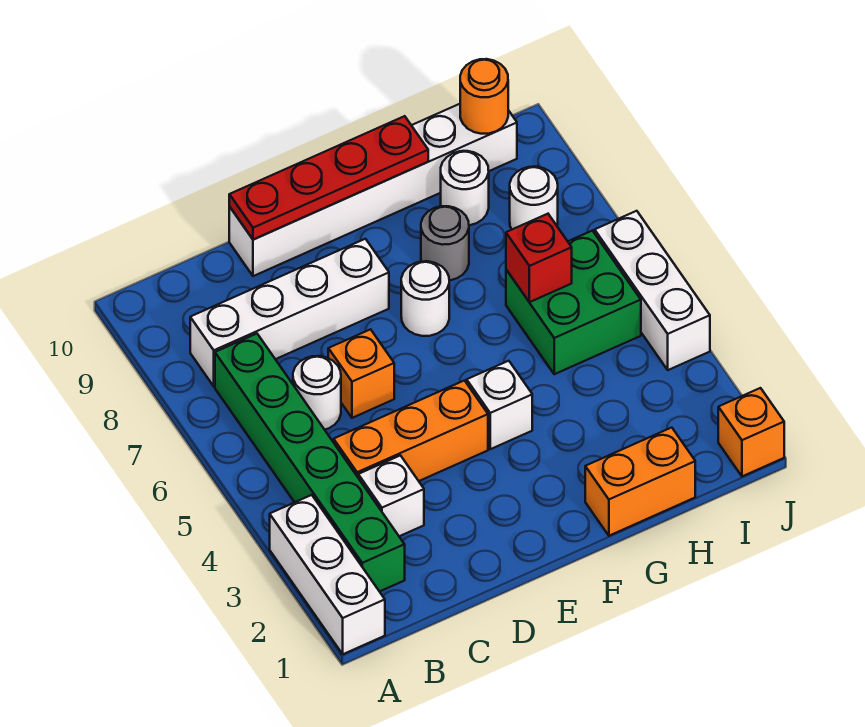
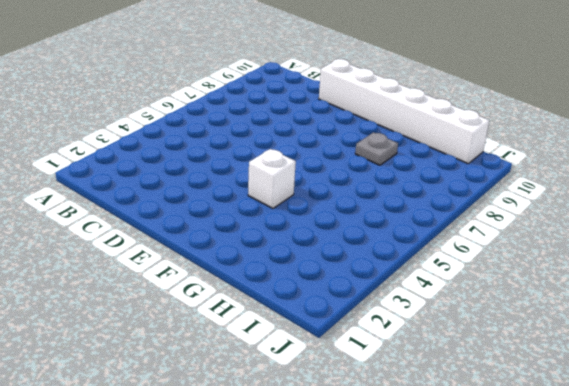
grey plate G8 level 1 -> grey round brick G8 level 1
none -> white brick A1:A3 level 1
none -> green brick B2:B7 level 1
none -> white brick B8:E8 level 1

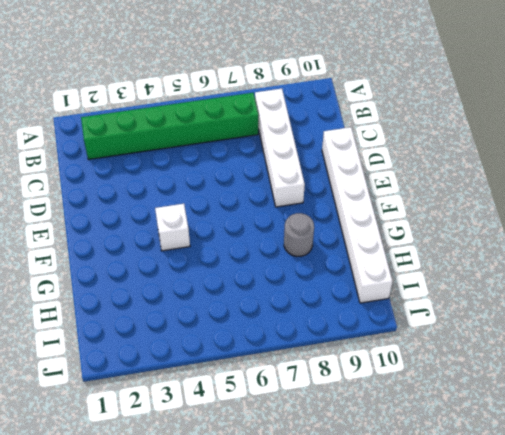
none -> white brick A1:A3 level 1
none -> white brick C3 level 1
none -> orange brick C4:E4 level 1

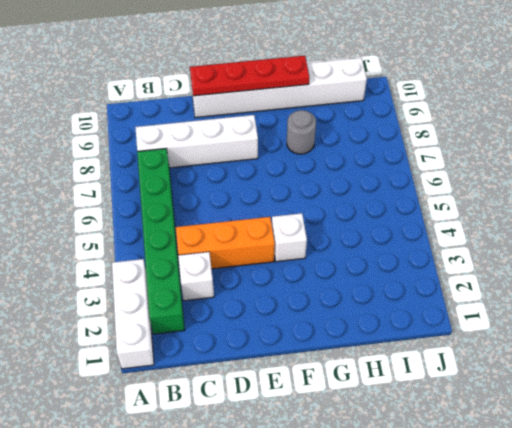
none -> white round brick C6 level 1
none -> orange brick D6 level 1
none -> white round brick F7 level 1

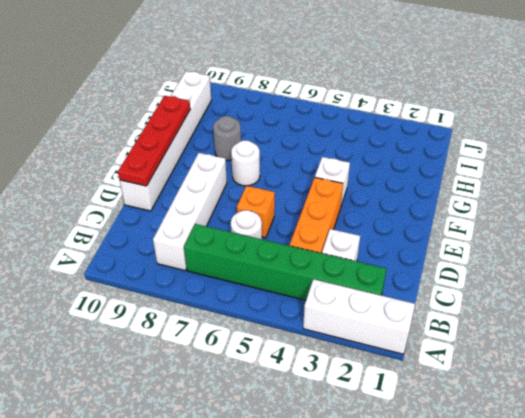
none -> orange brick G1:H1 level 1
none -> green brick H5:I6 level 1
none -> white round brick H9 level 1

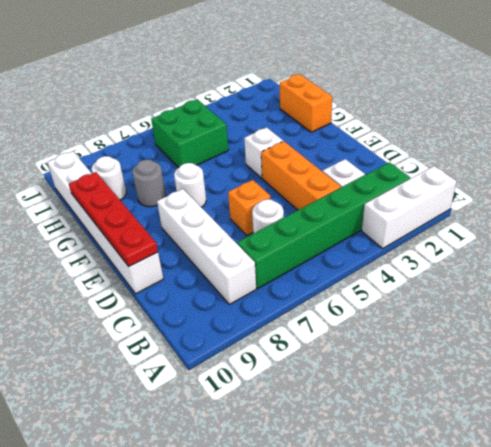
none -> white round brick I8 level 1
none -> orange brick J1 level 1
none -> white brick J4:J6 level 1

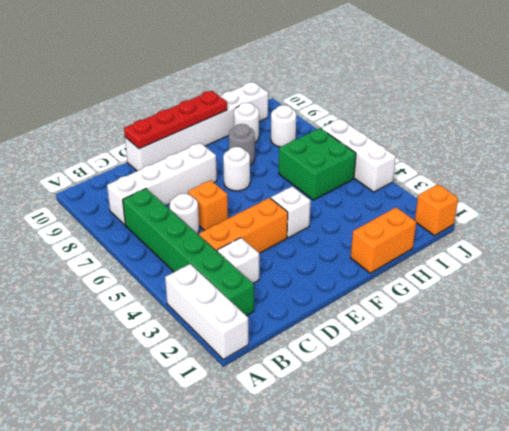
none -> red brick H6 level 2
none -> orange round brick I10 level 2

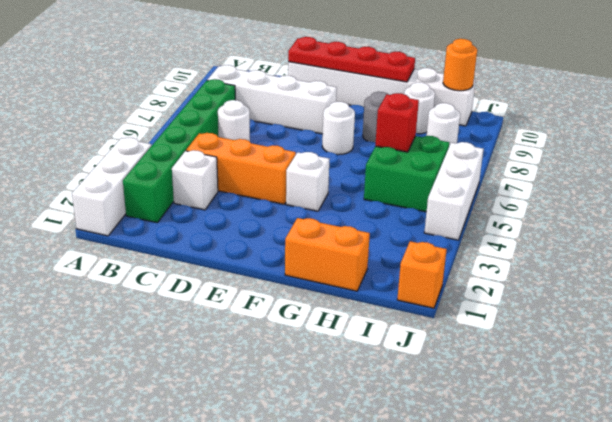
none -> orange brick D6 level 1

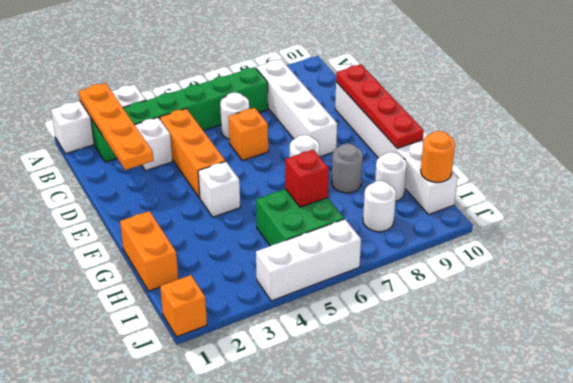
orange plate A2:D2 level 2 -> none

